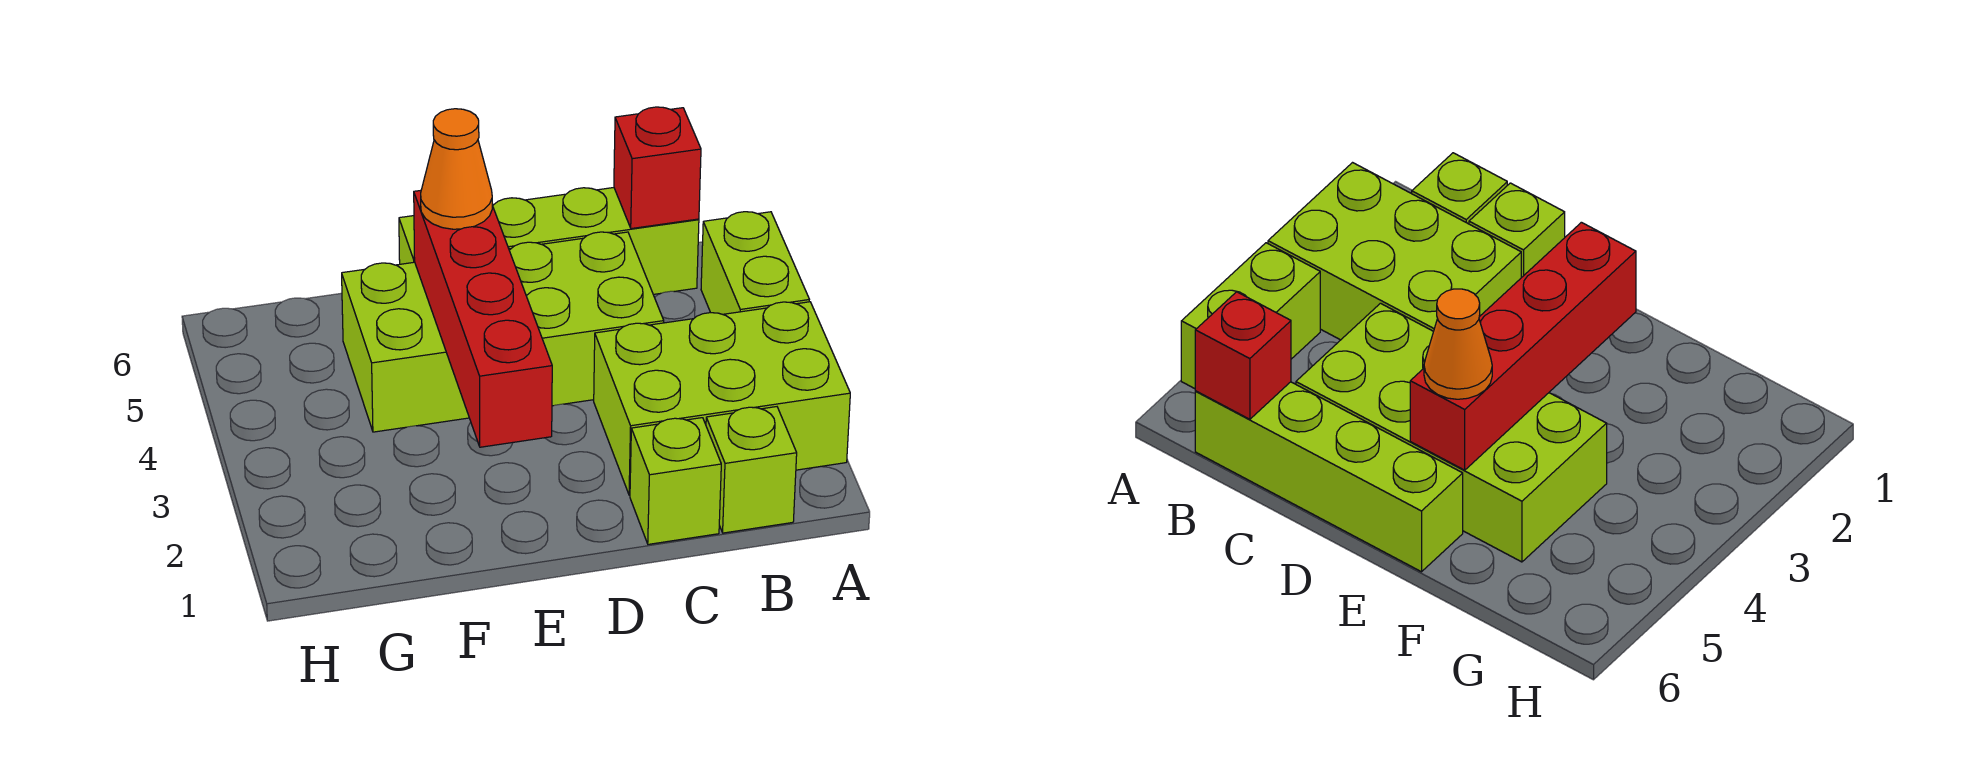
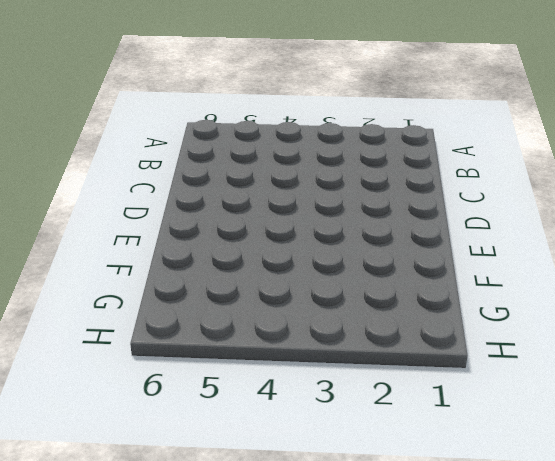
none -> lime brick A2:C3 level 1
none -> lime brick A4:A5 level 1

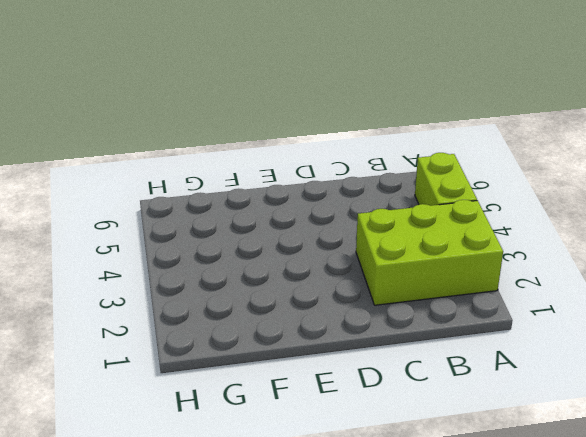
none -> lime brick B1 level 1
none -> lime brick B6:E6 level 1

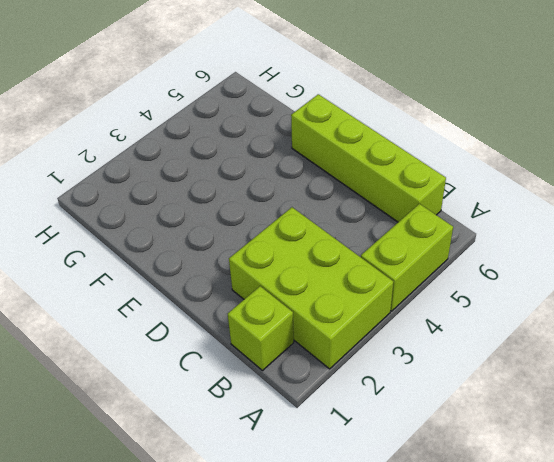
none -> lime brick C1 level 1
none -> lime brick C4:F5 level 1

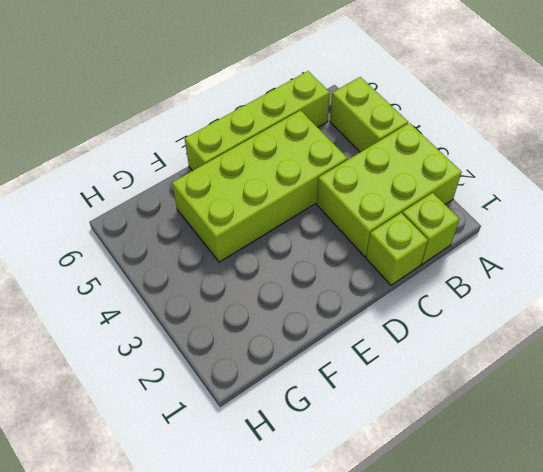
none -> red brick B6 level 2
none -> red brick E2:E5 level 2

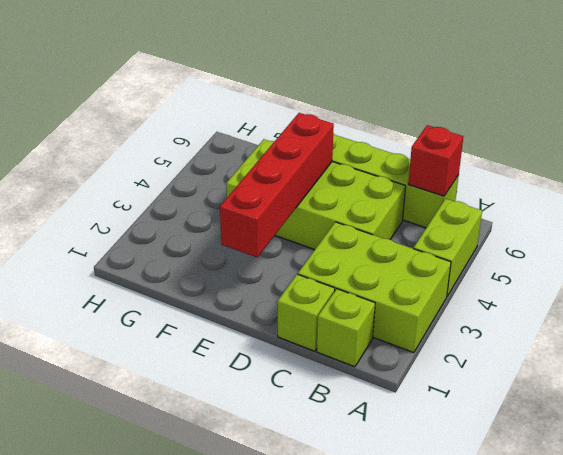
none -> orange cone E5 level 3

